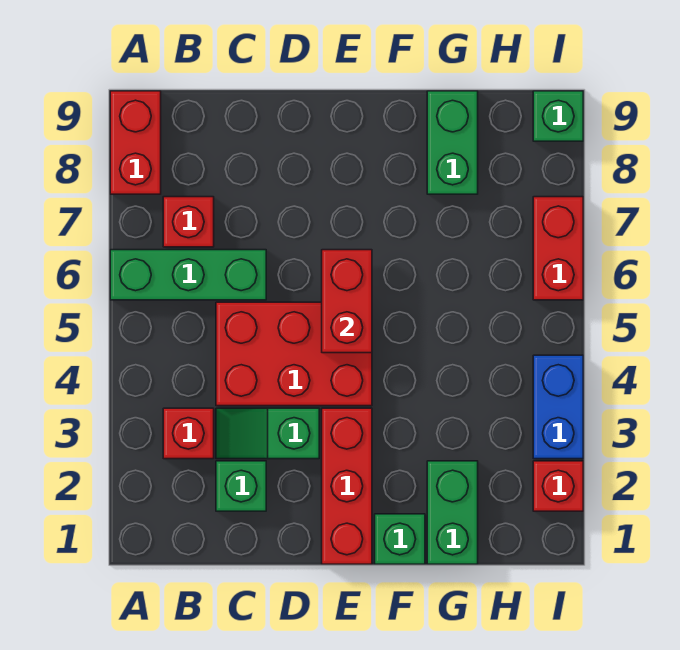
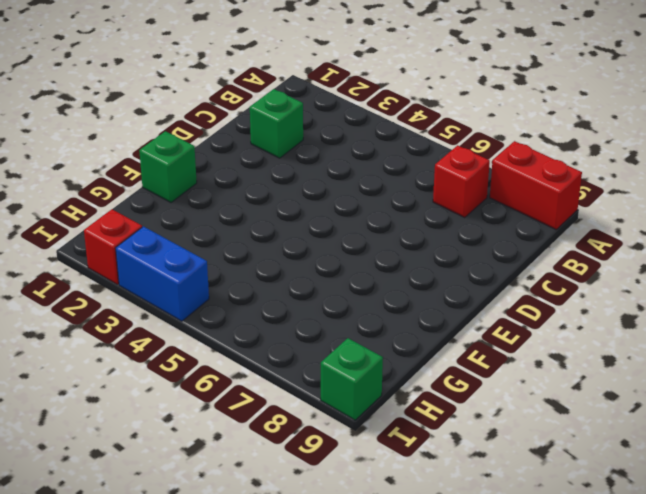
none -> green brick A6:C6 level 1
none -> red brick B3 level 1
none -> green slope C3:D3 level 1 top D

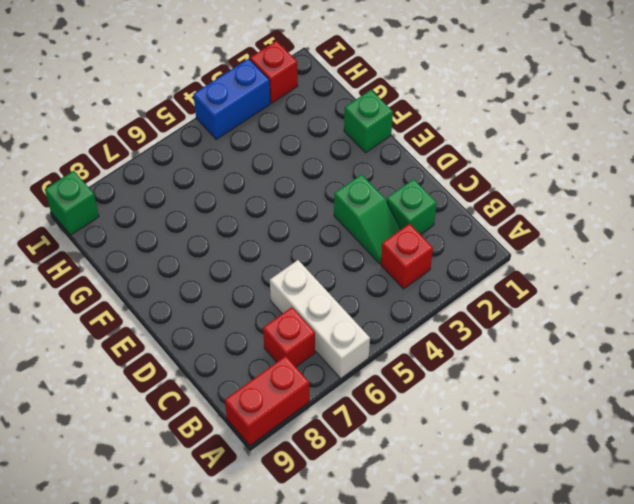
white brick A6:C6 level 1 -> green brick A6:C6 level 1
none -> red brick C4:E5 level 1
none -> red brick E1:E3 level 1
none -> green brick G1:G2 level 1

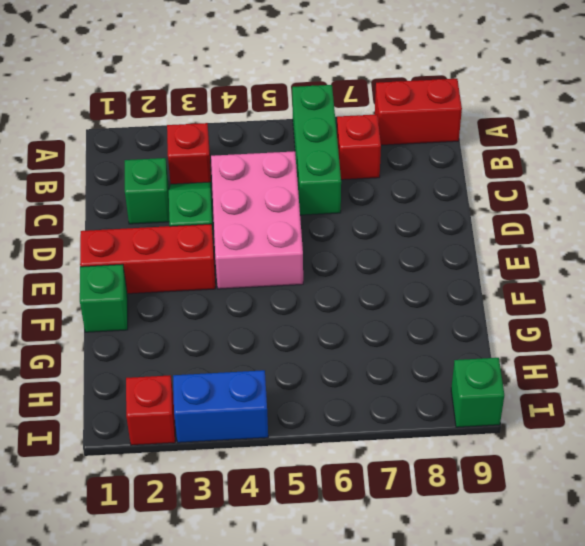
pink brick C4:E5 level 1 -> red brick C4:E5 level 1
none -> green brick G1:G2 level 1
none -> green brick G8:G9 level 1
none -> red brick I6:I7 level 1

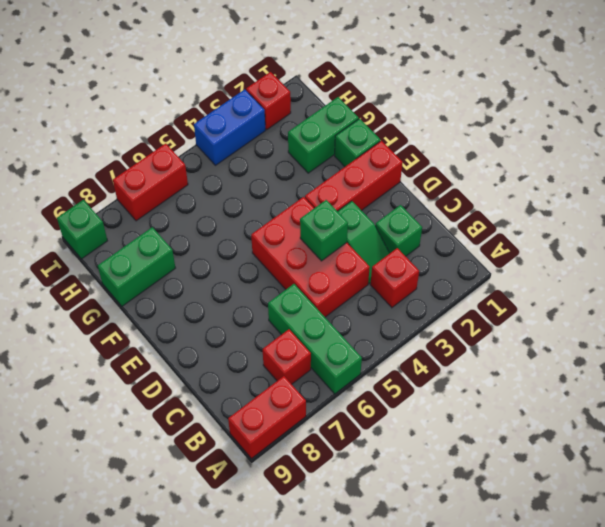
green brick D4 level 2 -> none
none -> red brick E5:E6 level 2

